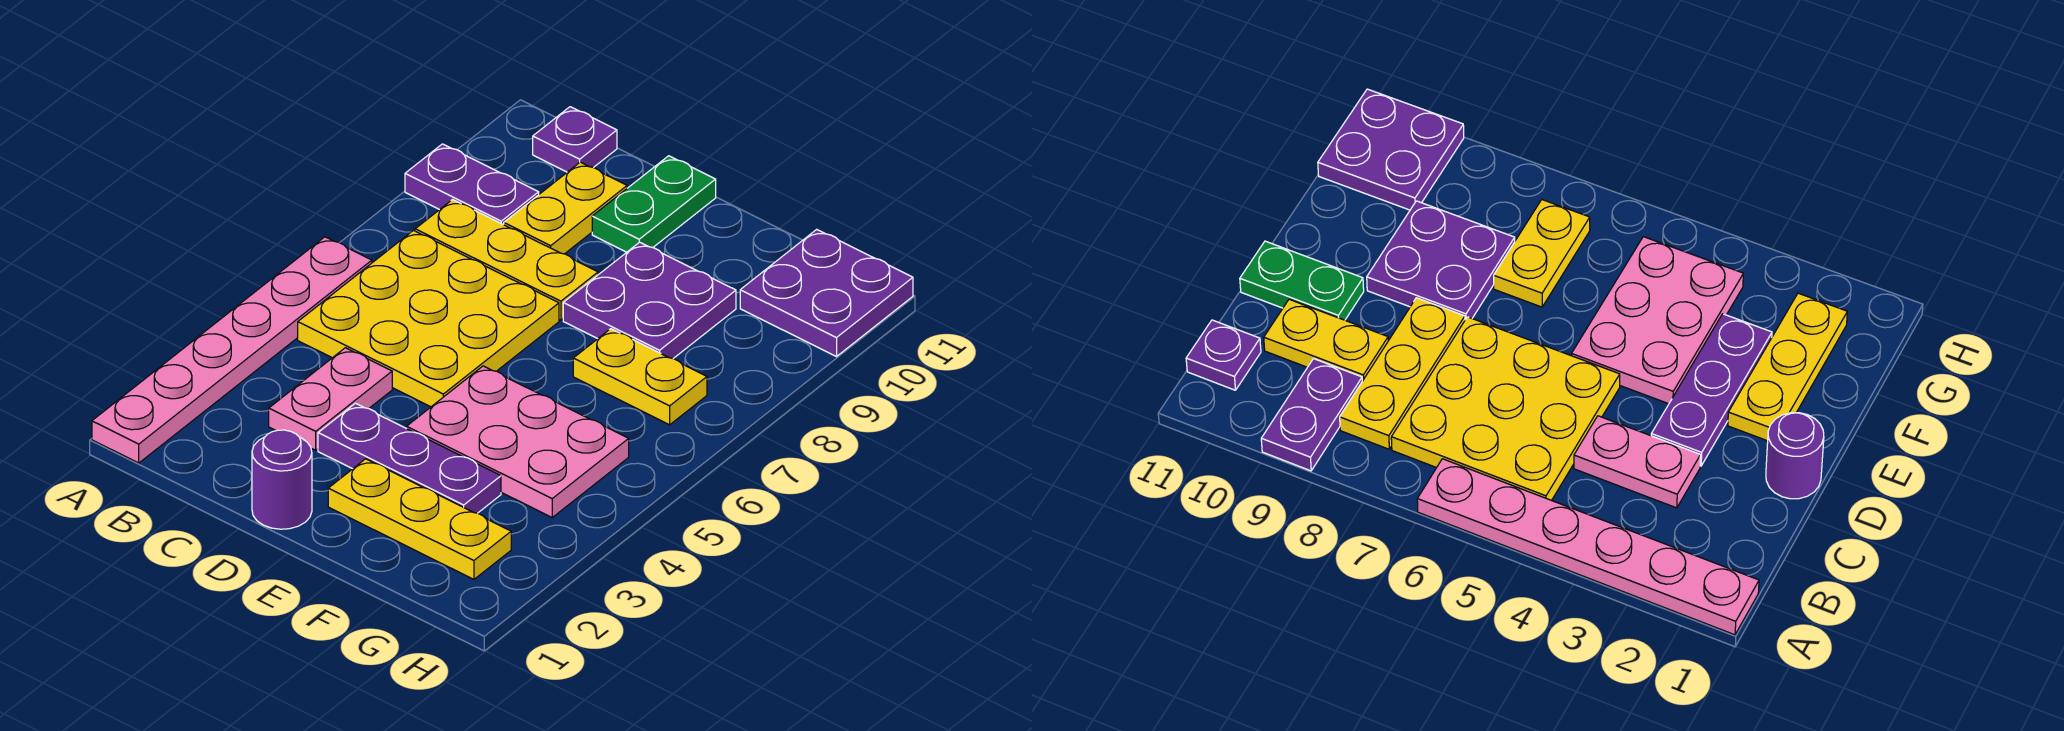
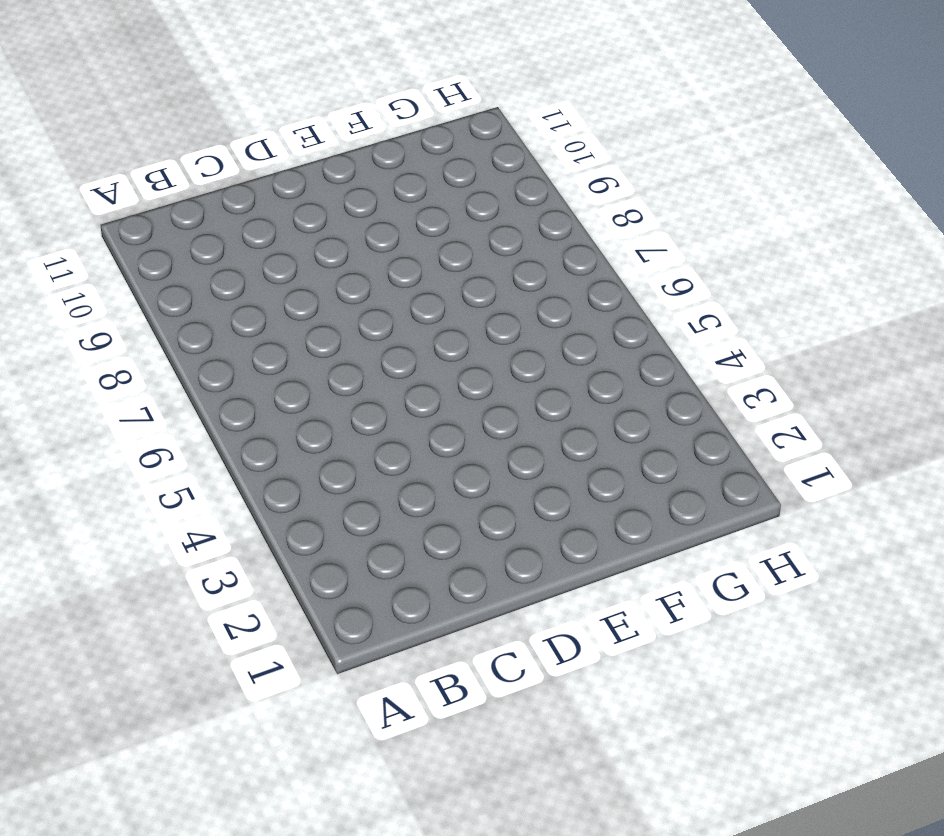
none -> pink plate A1:A6 level 1
none -> purple plate A9:B9 level 1
none -> yellow plate B5:D7 level 1

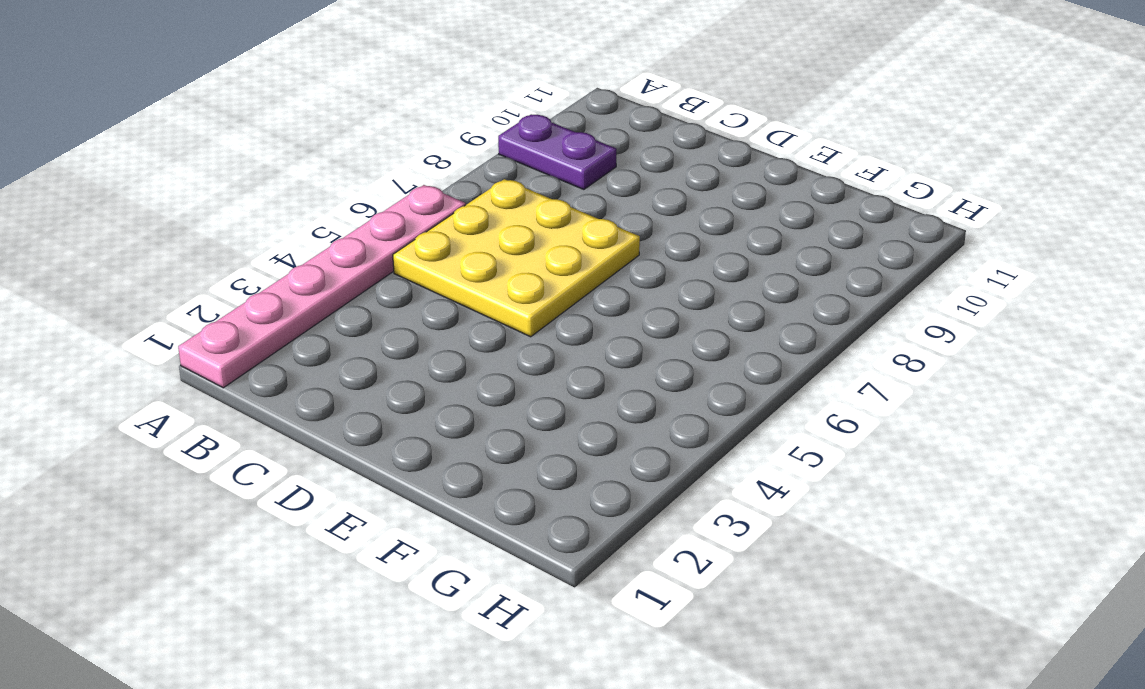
none -> yellow plate B8:D8 level 1
none -> purple plate B11 level 1
none -> pink plate C3:C4 level 1

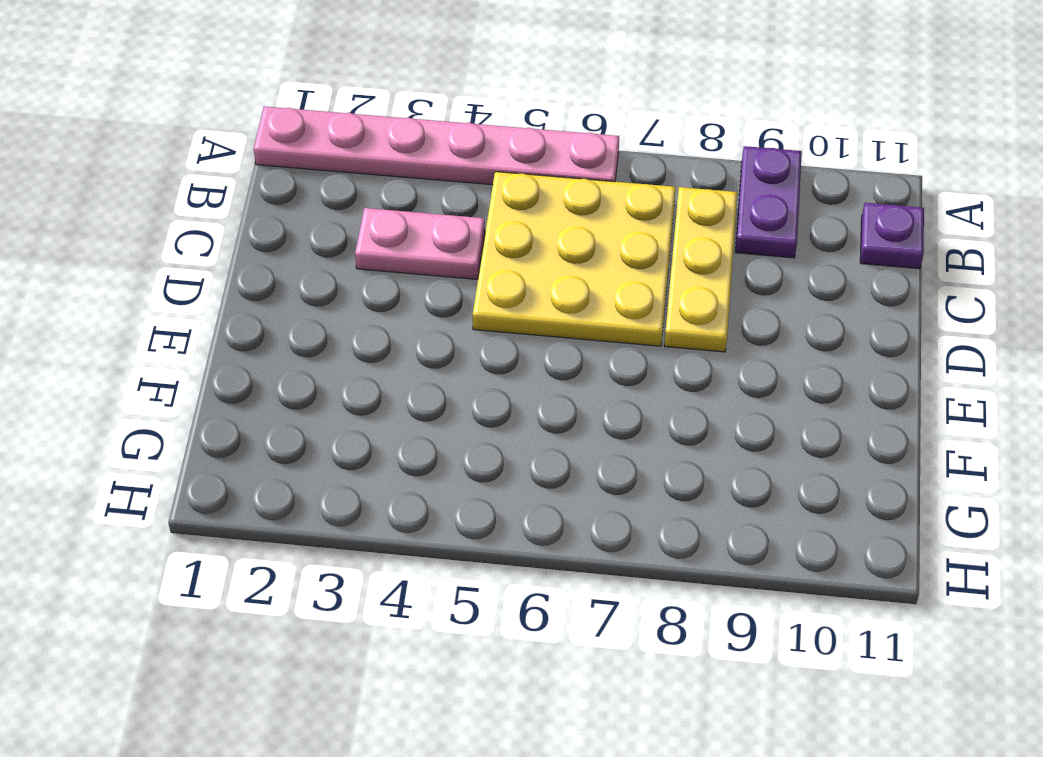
none -> yellow plate C9:C10 level 1
none -> purple round brick D1 level 1
none -> purple plate D3:F3 level 1

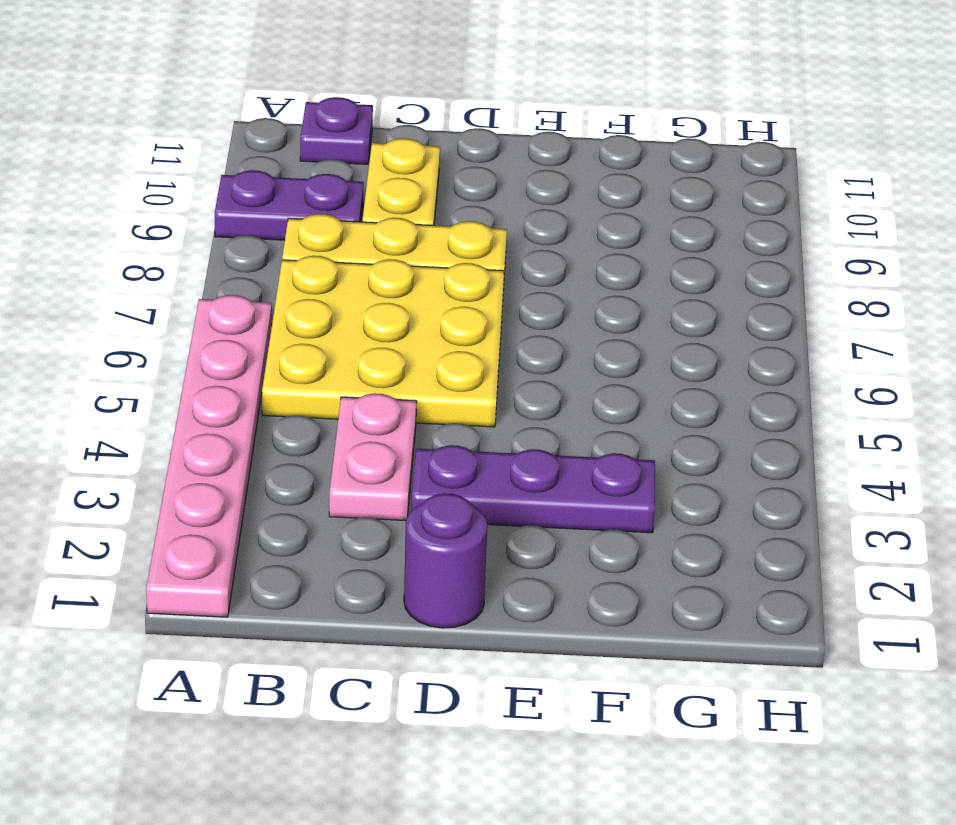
none -> green plate D10:D11 level 1
none -> yellow plate E2:G2 level 1
none -> pink plate E4:G5 level 1

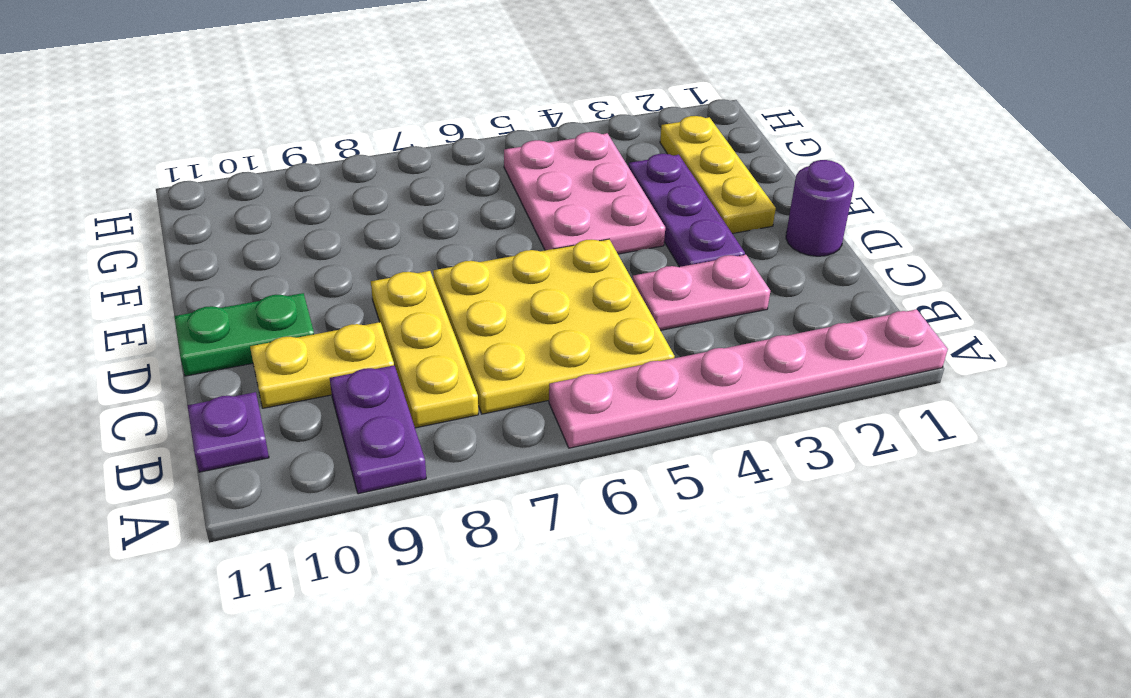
none -> purple plate E8:F9 level 1
none -> yellow plate F7:G7 level 1
none -> purple plate G10:H11 level 1

